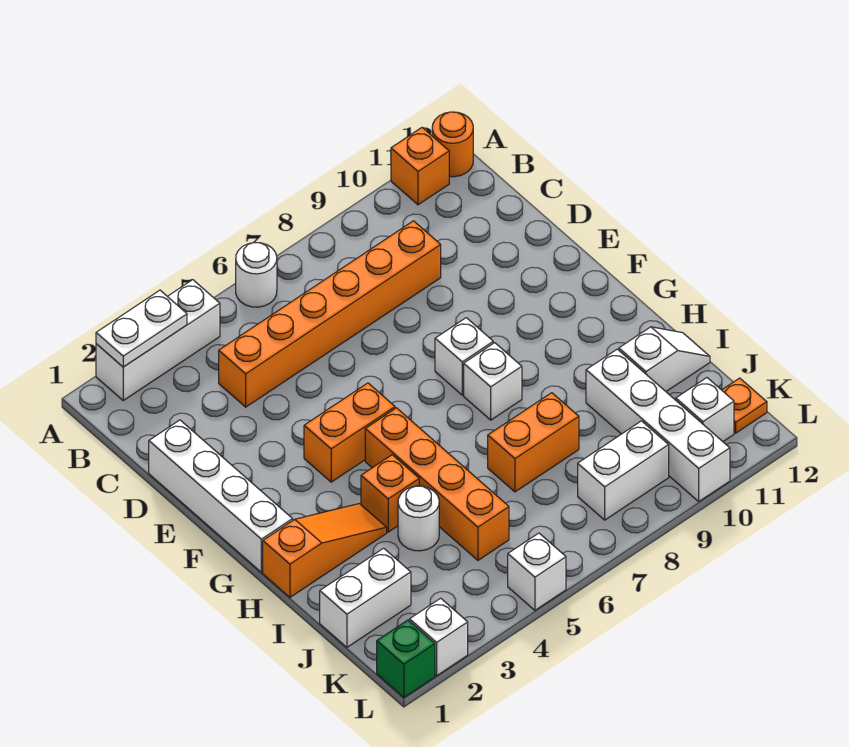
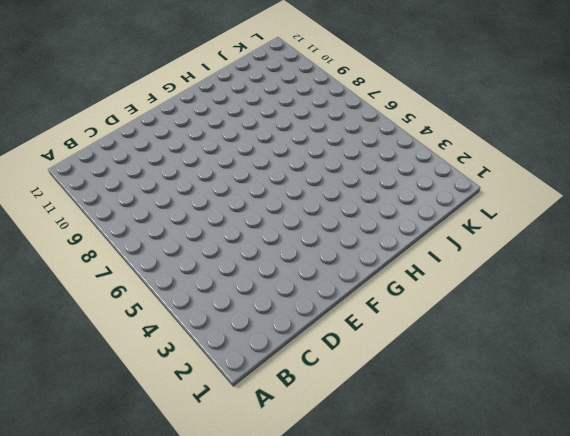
none -> white brick A2:A4 level 1
none -> white round brick A6 level 1
none -> orange brick A11 level 1

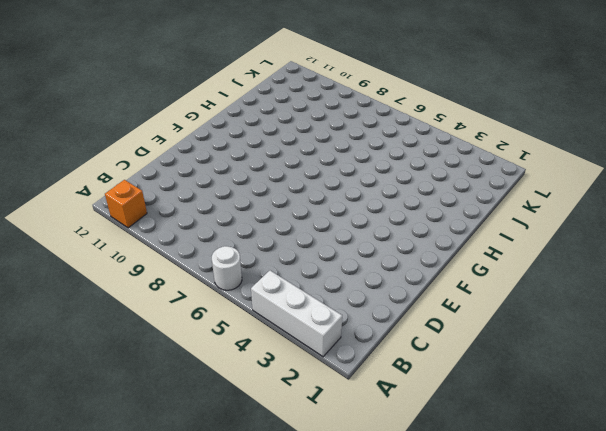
none -> orange round brick A12 level 1
none -> orange brick C4:C9 level 1
none -> white brick D1:G1 level 1

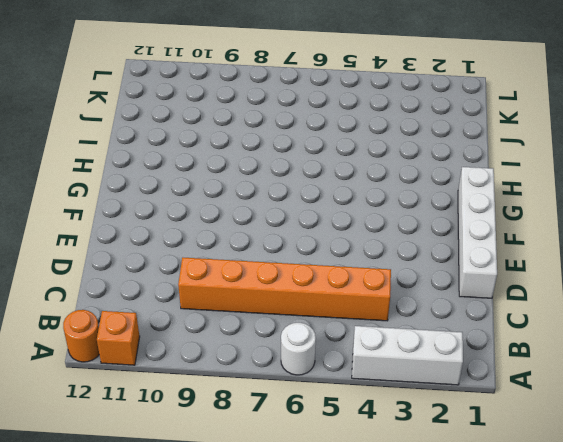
none -> orange brick F4:F5 level 1
none -> white brick F8 level 1
none -> orange brick G5:J5 level 1

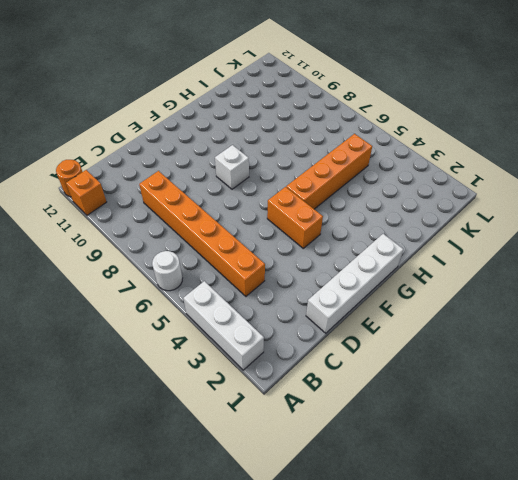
none -> white brick G8 level 1
none -> orange slope H1:H3 level 1 top 1
none -> orange brick H4 level 1

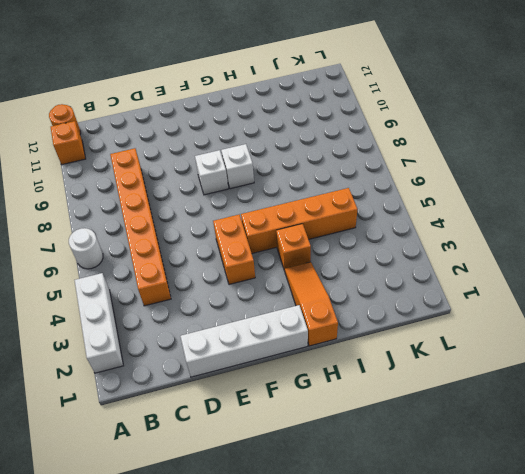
none -> white round brick I4 level 1
none -> orange brick I7:I8 level 1
none -> white brick I10:L10 level 1

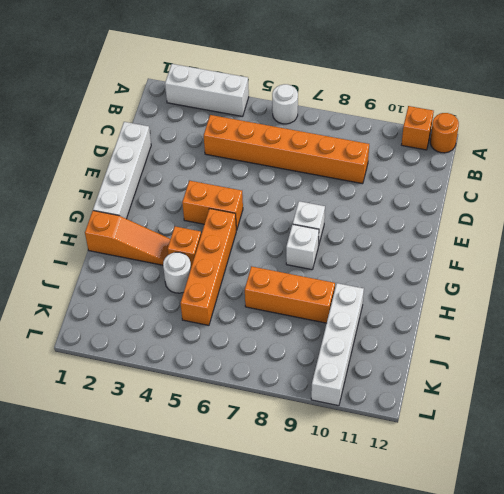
orange brick I7:I9 level 1 -> orange brick I7:I8 level 1
none -> white slope I11:I12 level 1 top 11
none -> white brick J1:J2 level 1
none -> white brick K8:K9 level 1

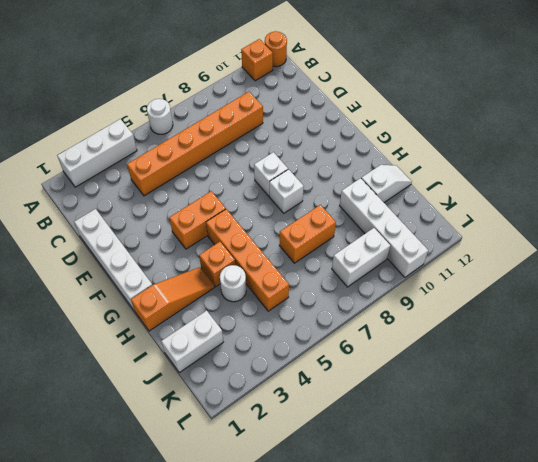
none -> white brick K11 level 1
none -> orange plate K12 level 1
none -> green brick L1 level 1

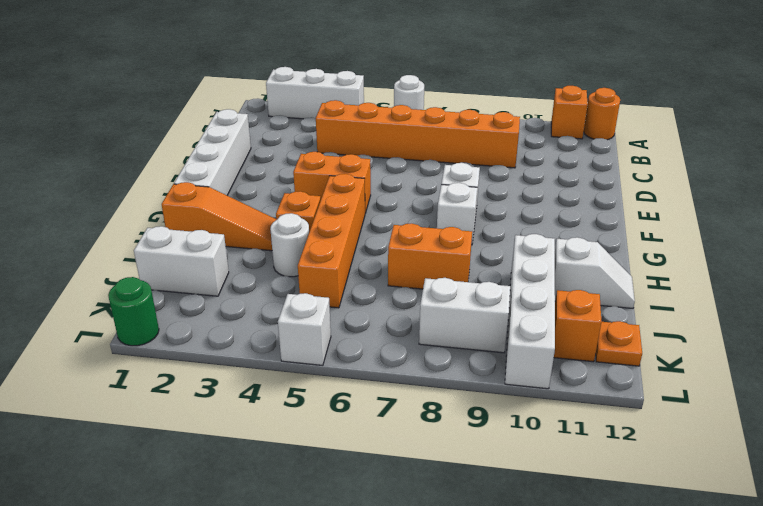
orange brick K11 level 1 -> white brick K11 level 1
green round brick L1 level 1 -> green brick L1 level 1
none -> white brick L2 level 1
none -> white plate A2:A3 level 2

